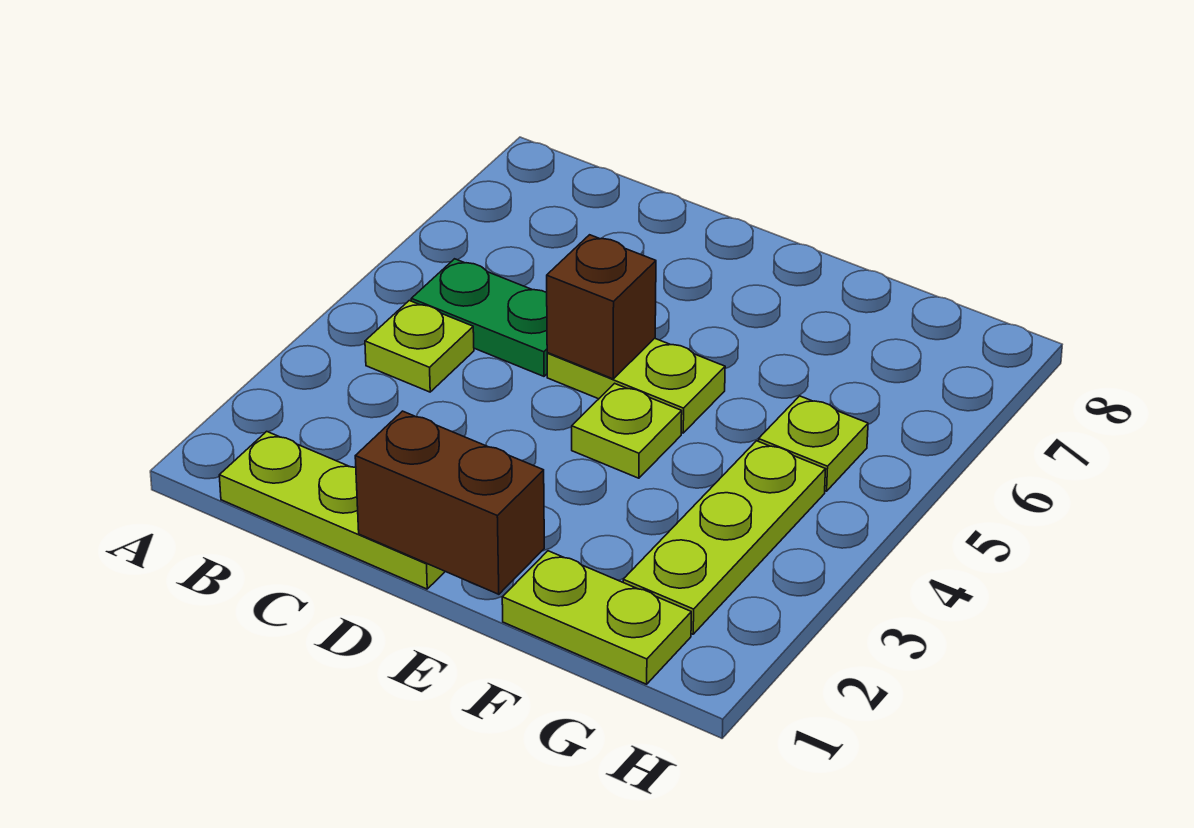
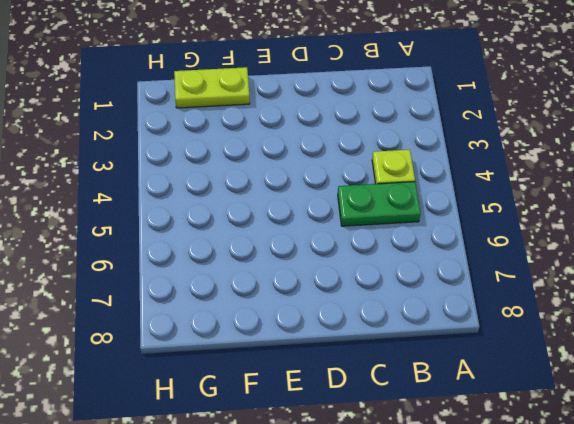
none -> lime plate B1:D1 level 1
none -> lime plate D5:E5 level 1

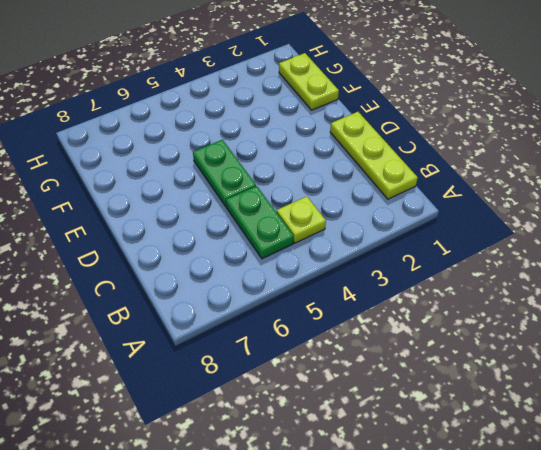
green plate D5:E5 level 1 -> lime plate D5:E5 level 1
none -> lime plate E4 level 1
none -> lime plate G2:G4 level 1

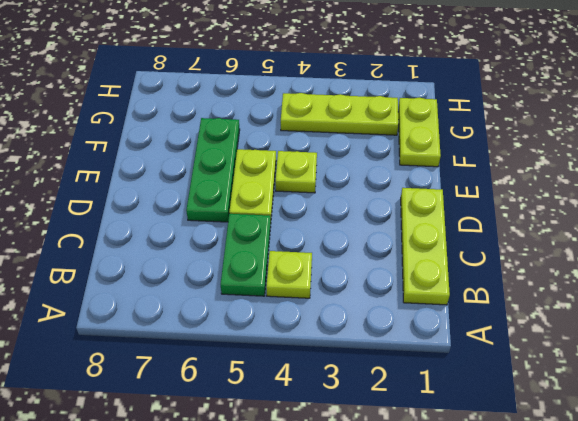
green plate D6:F6 level 1 -> none
none -> lime plate G5 level 1
none -> brown brick D1:E1 level 2

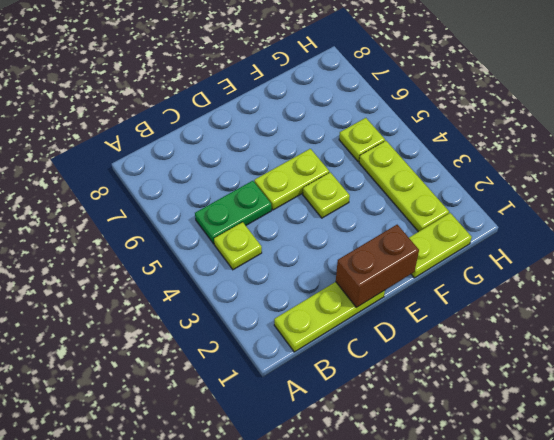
none -> brown brick D5 level 2

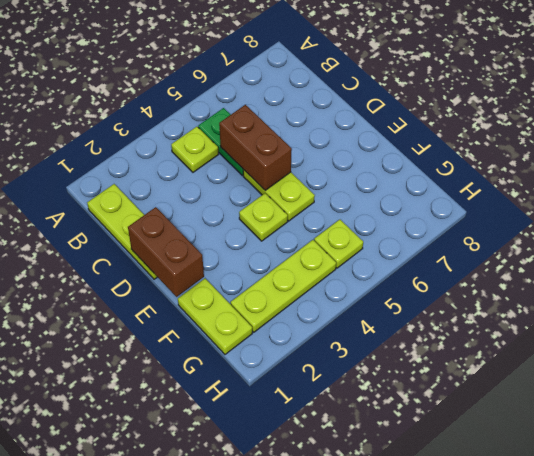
brown brick C5:D5 level 2 -> brown brick D5 level 2

